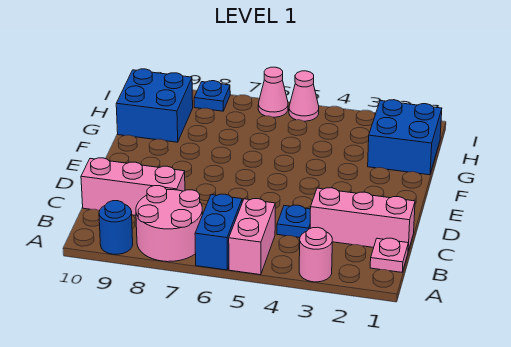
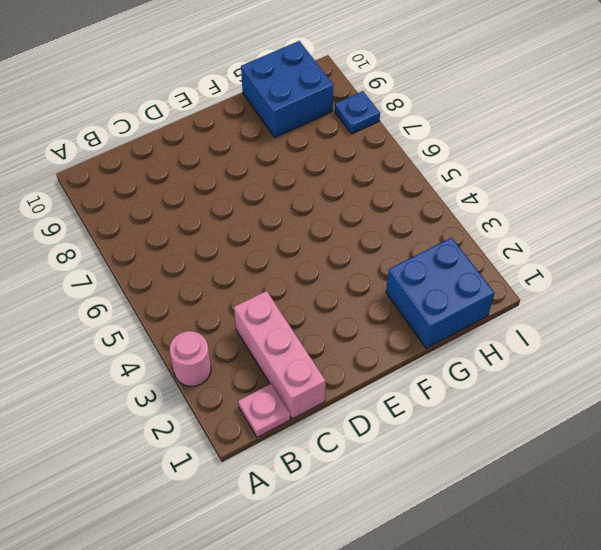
none -> pink brick A5:B5 level 1
none -> blue brick A6:B6 level 1
none -> pink round brick A7:B8 level 1

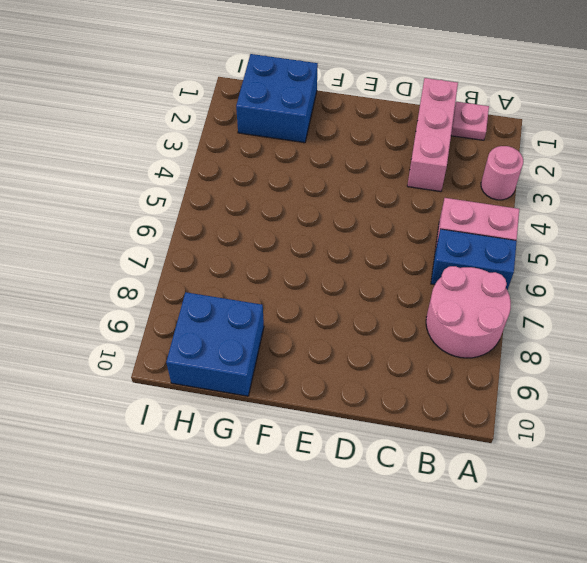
none -> blue round brick A9 level 1
none -> blue plate C4 level 1
none -> pink brick C8:C10 level 1

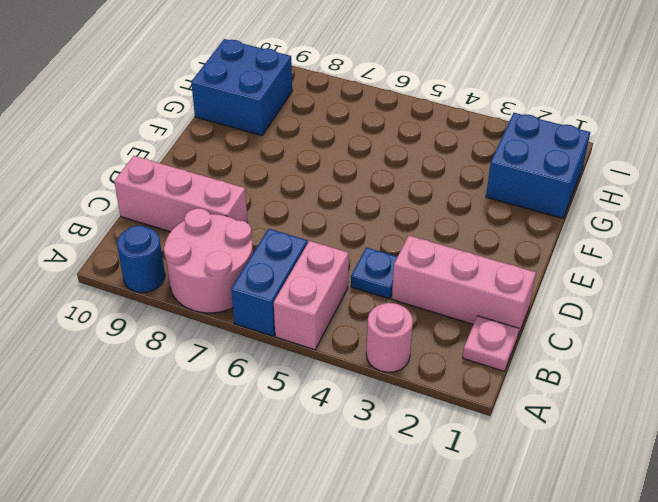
none -> pink cone I5 level 1
none -> pink cone I6 level 1
none -> blue plate I8 level 1

